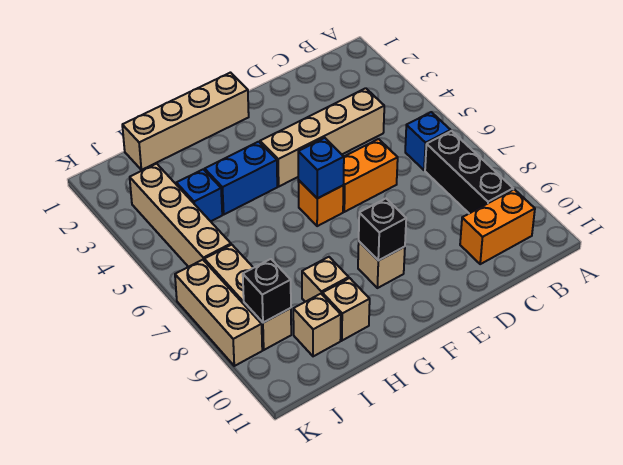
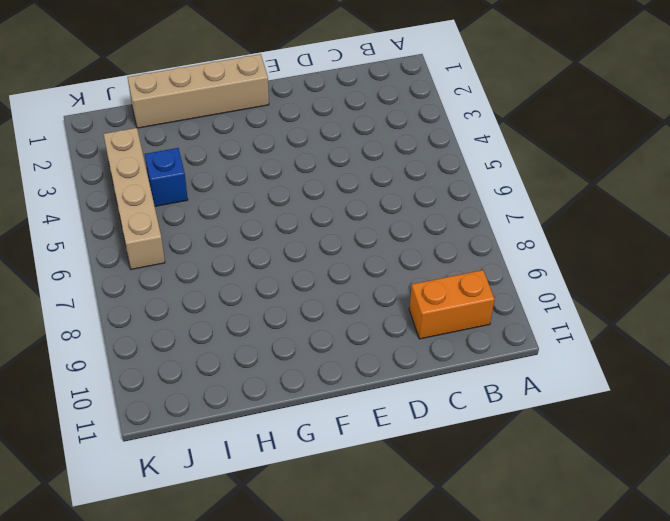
none -> blue brick B6 level 1
none -> black brick B7:B9 level 1
none -> tan brick C4:F4 level 1

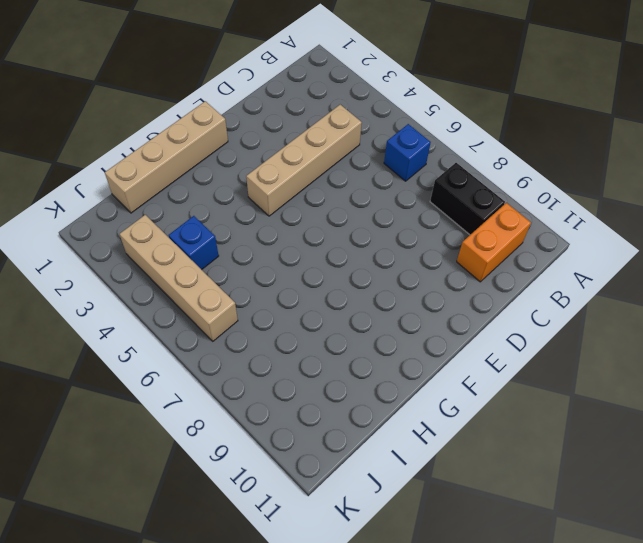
black brick B8:B9 level 1 -> black brick B7:B9 level 1
none -> orange brick D6:E6 level 1
none -> orange brick F6 level 1
none -> tan brick F9 level 1

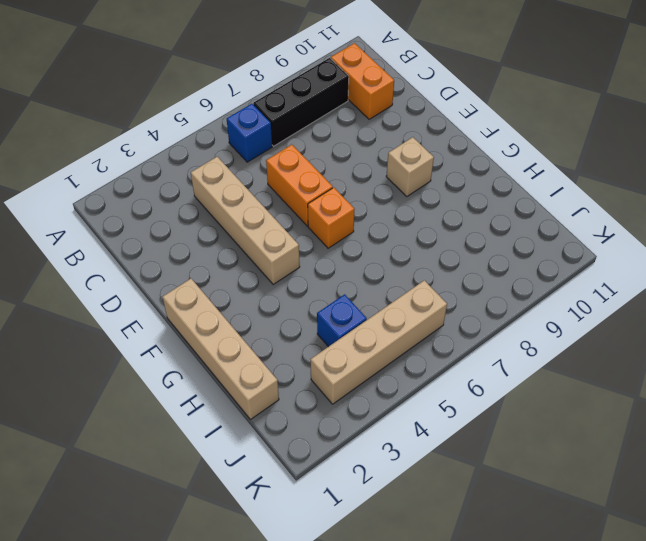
none -> blue brick G4:H4 level 1
none -> tan brick H9 level 1
none -> tan brick H10 level 1

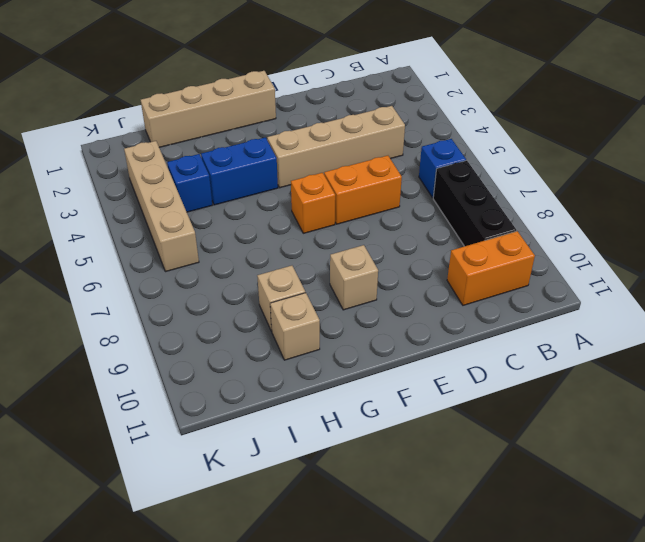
none -> tan brick I10 level 1
none -> tan brick J7:J9 level 1
none -> tan brick K7:K9 level 1

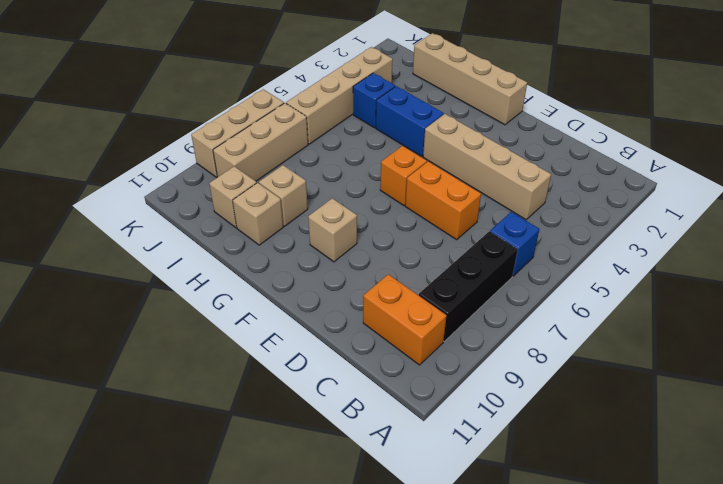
none -> blue brick F6 level 2
none -> black brick F9 level 2
none -> black brick J9 level 2

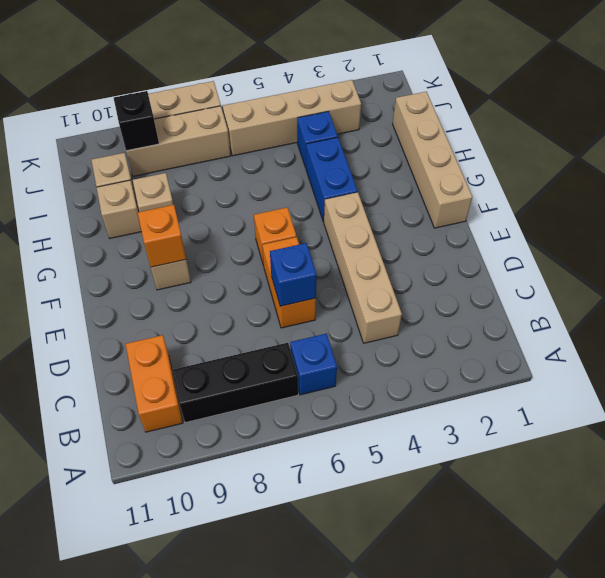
blue brick D6 level 2 -> blue brick F6 level 2
orange brick F9 level 2 -> black brick F9 level 2

